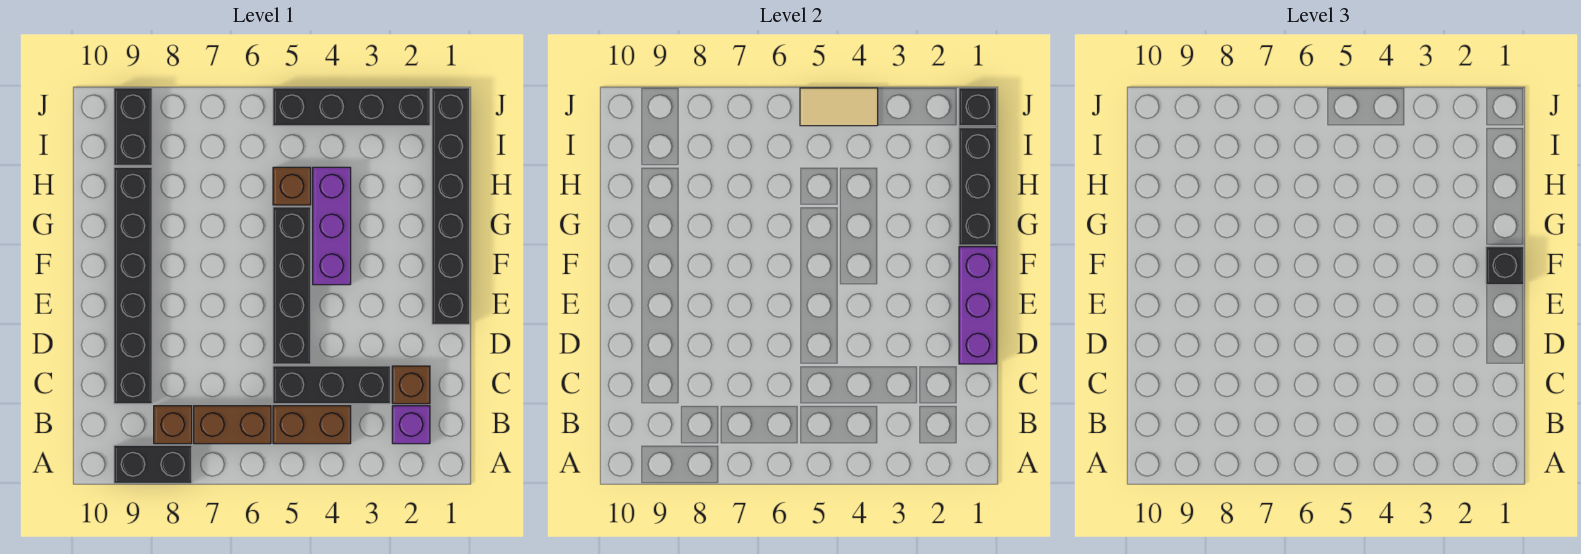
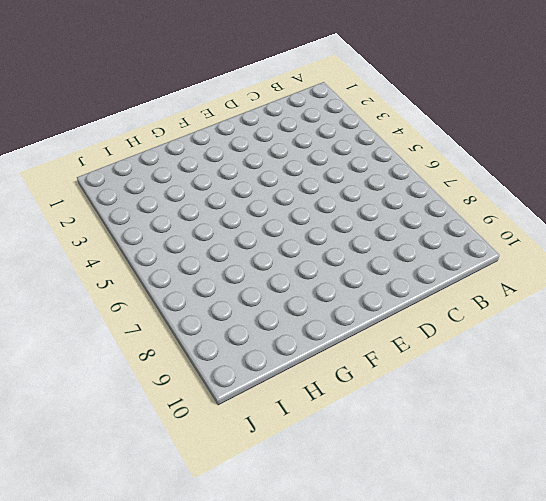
none -> black brick A8:A9 level 1
none -> purple brick B2 level 1
none -> brown brick B4:B5 level 1

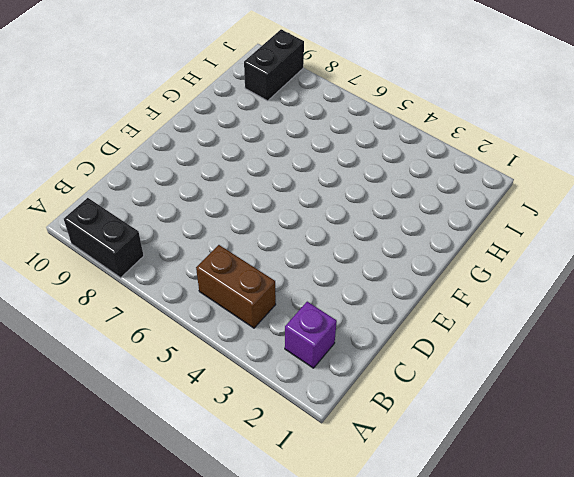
none -> brown brick B6:B7 level 1
none -> brown brick B8 level 1
none -> brown brick C2 level 1

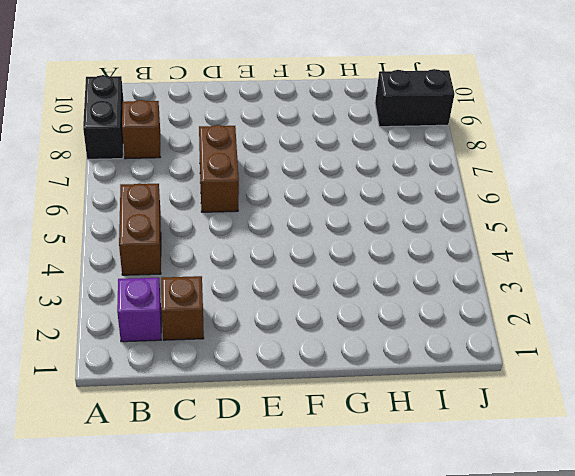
brown brick D6:D7 level 1 -> brown brick B6:B7 level 1
none -> black brick C3:C5 level 1
none -> black brick C9:H9 level 1
none -> black brick D5:G5 level 1

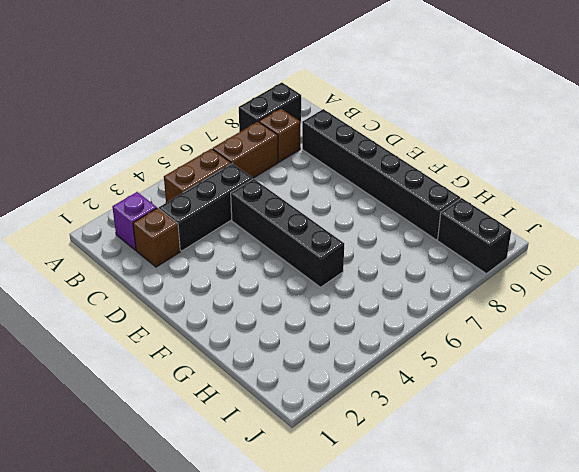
none -> black brick E1:J1 level 1
none -> purple brick F4:H4 level 1
none -> brown brick H5 level 1

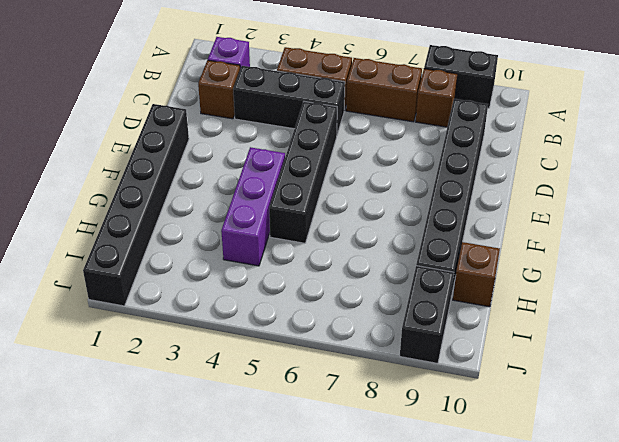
brown brick H10 level 1 -> brown brick H5 level 1
none -> black brick J2:J5 level 1
none -> purple brick D1:F1 level 2
none -> black brick G1:I1 level 2

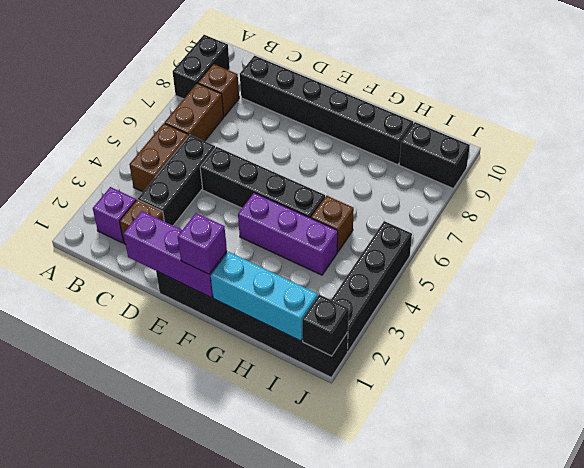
purple brick F1 level 3 -> black brick F1 level 3
cyan brick G1:I1 level 2 -> black brick G1:I1 level 2
none -> tan tile J4:J5 level 2

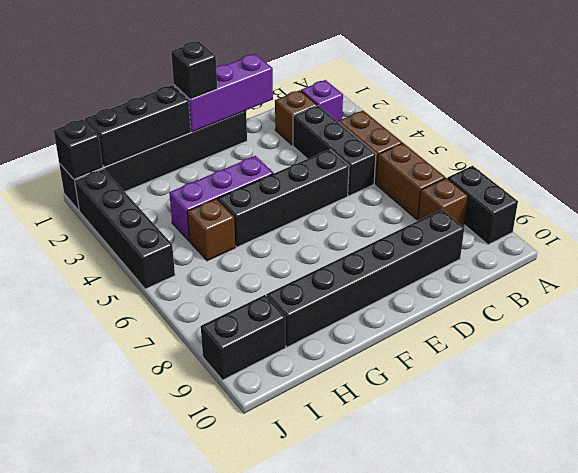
none -> tan tile J4:J5 level 2

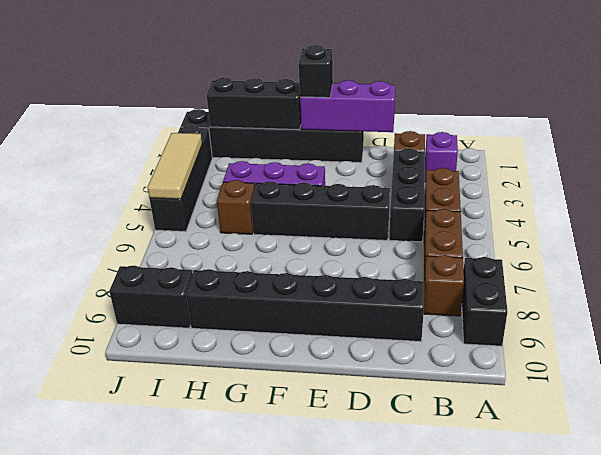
tan tile J3:J5 level 2 -> tan tile J4:J5 level 2
none -> black brick J1 level 2

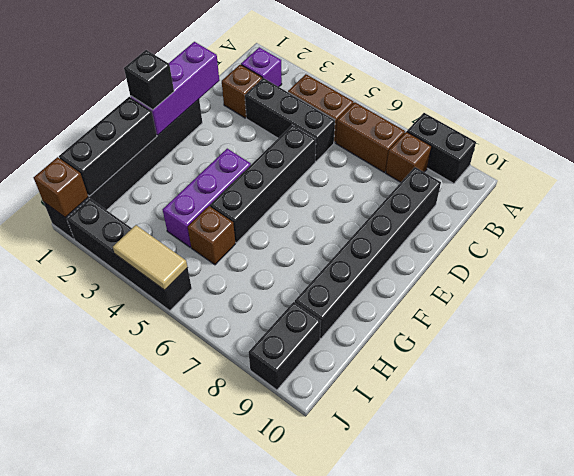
brown brick J1 level 2 -> black brick J1 level 2

